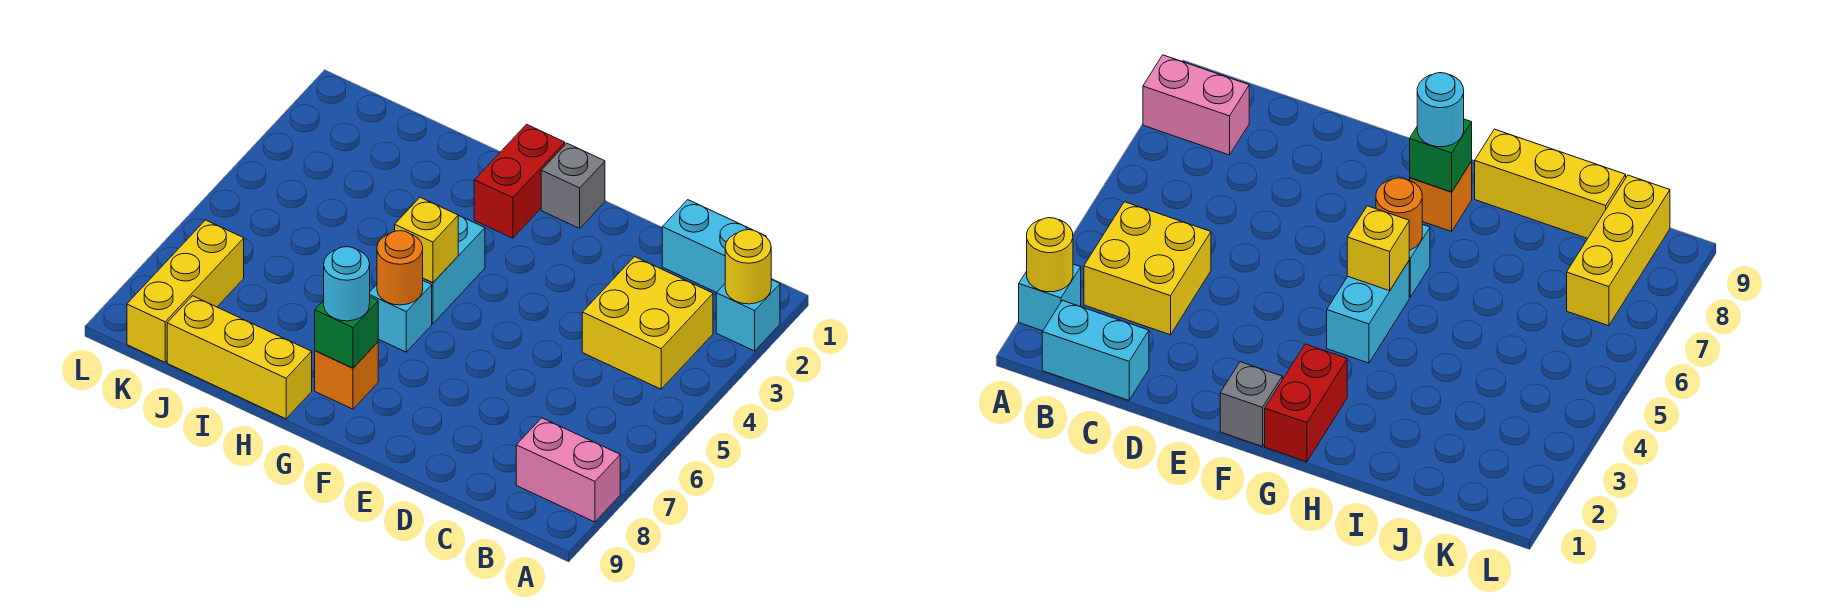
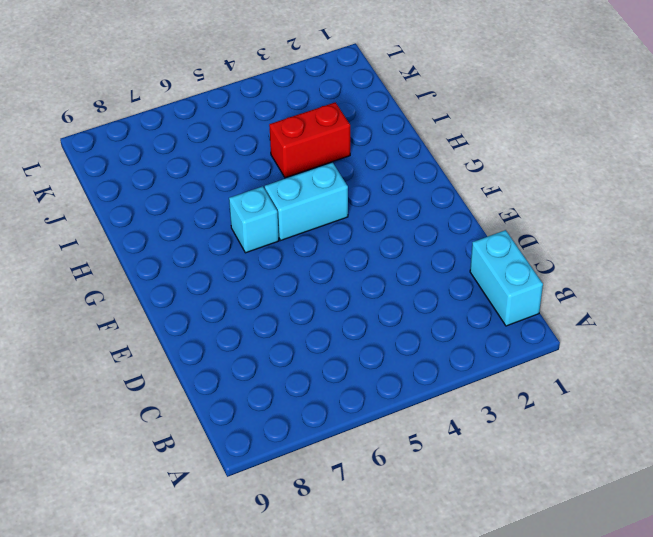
red brick I3:I4 level 1 -> red brick G1:G2 level 1
none -> cyan brick A2 level 1
none -> pink brick A8:B8 level 1
none -> yellow brick B3:C4 level 1

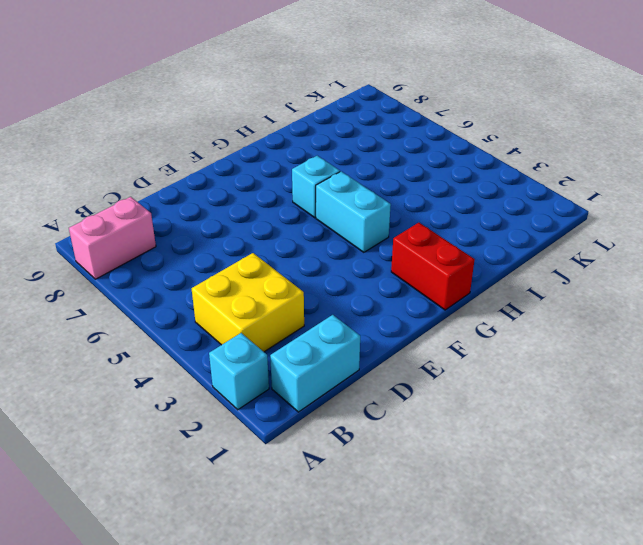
none -> grey brick F1 level 1
none -> orange brick G8 level 1
none -> yellow brick H9:J9 level 1

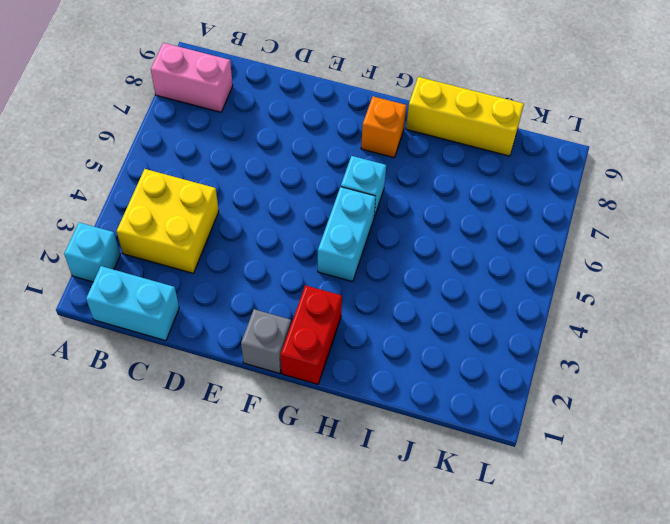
none -> yellow brick K7:K9 level 1
none -> yellow round brick A2 level 2
none -> yellow brick G5 level 2

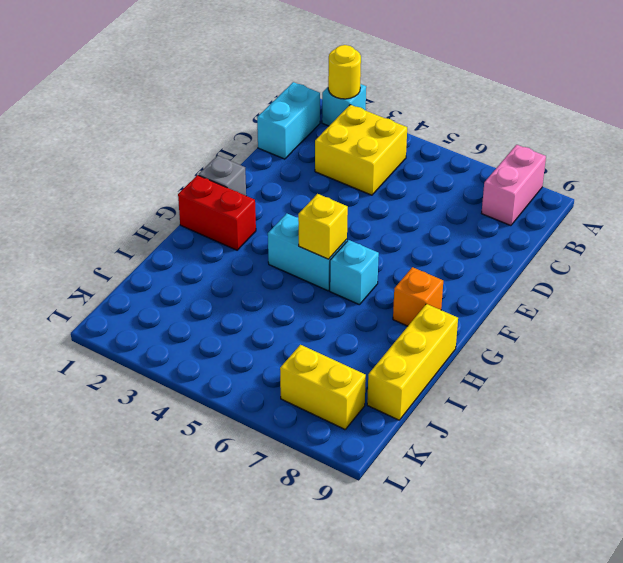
yellow brick K7:K8 level 1 -> yellow brick K7:K9 level 1
none -> orange round brick G6 level 2
none -> green brick G8 level 2
none -> cyan round brick G8 level 3

